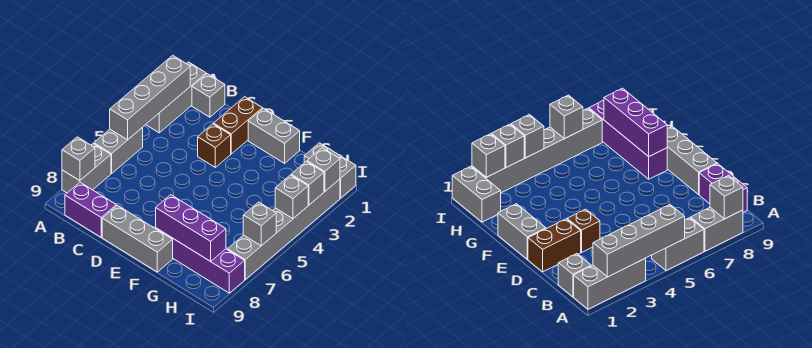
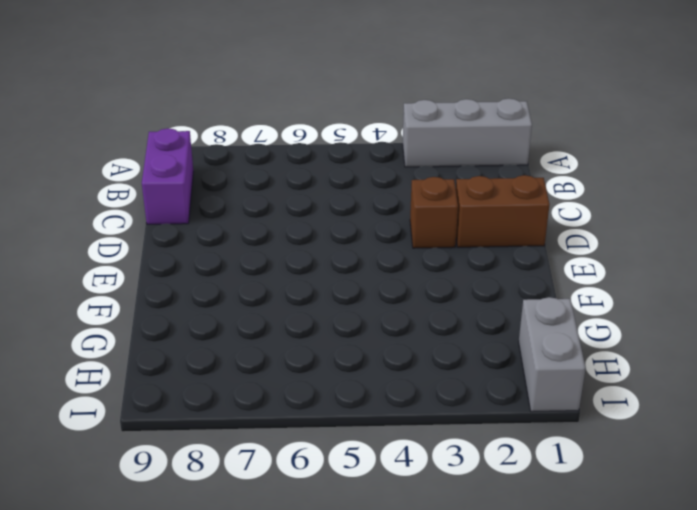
none -> grey brick A5:A6 level 1
none -> grey brick A7:A8 level 1
none -> grey brick B1 level 1

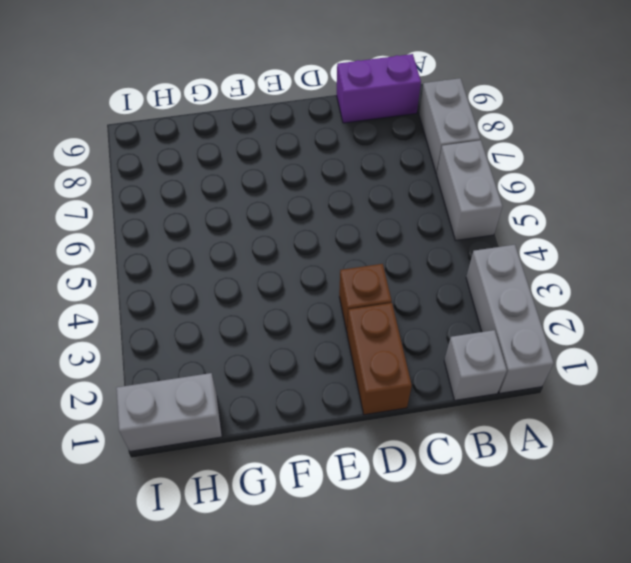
none -> grey brick D9:F9 level 1
none -> grey brick E1:F1 level 1
none -> purple brick F8:I8 level 1

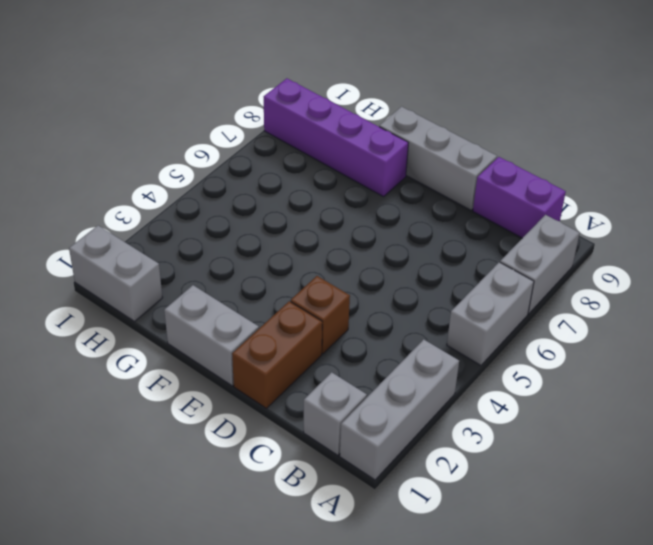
none -> grey brick I2:I7 level 1
none -> grey brick A2:A5 level 2
none -> grey brick A8 level 2

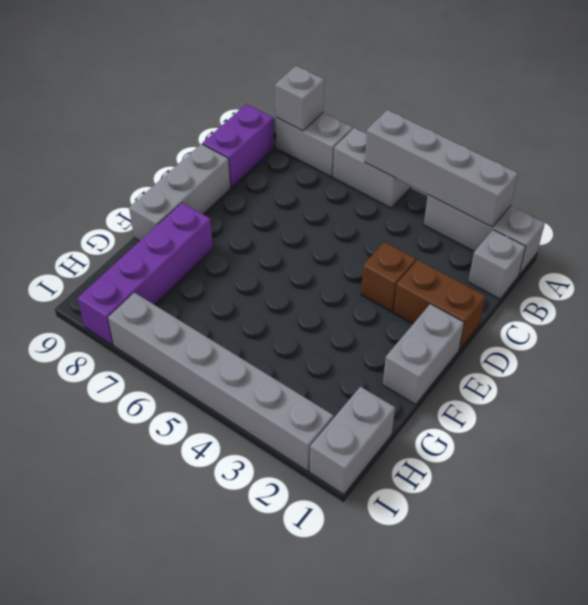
none -> purple brick F8:H8 level 2
none -> grey brick I2 level 2
none -> grey brick I3 level 2

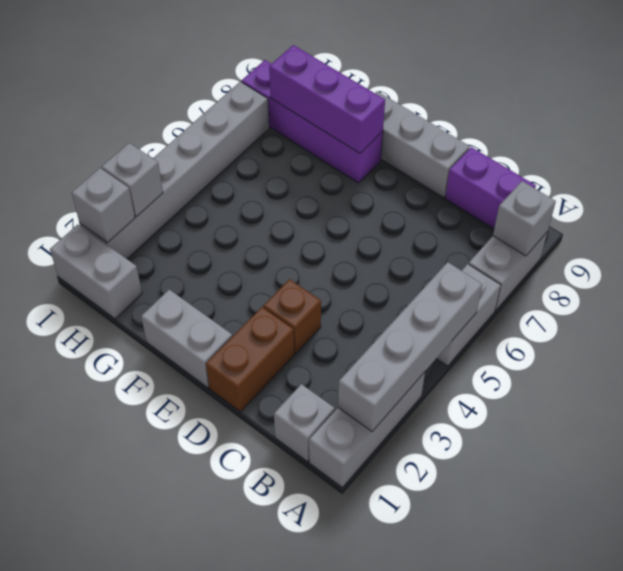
none -> grey brick I4 level 2
none -> grey brick I6 level 2

